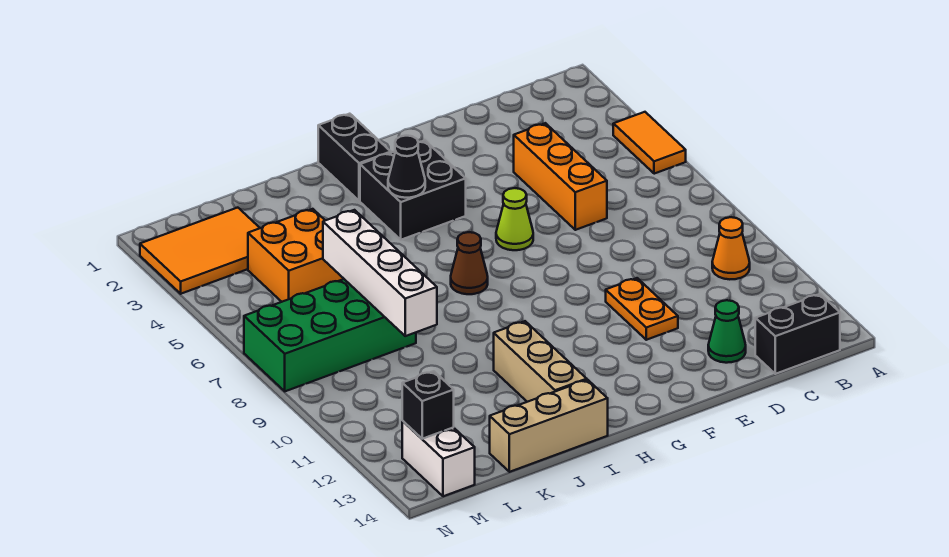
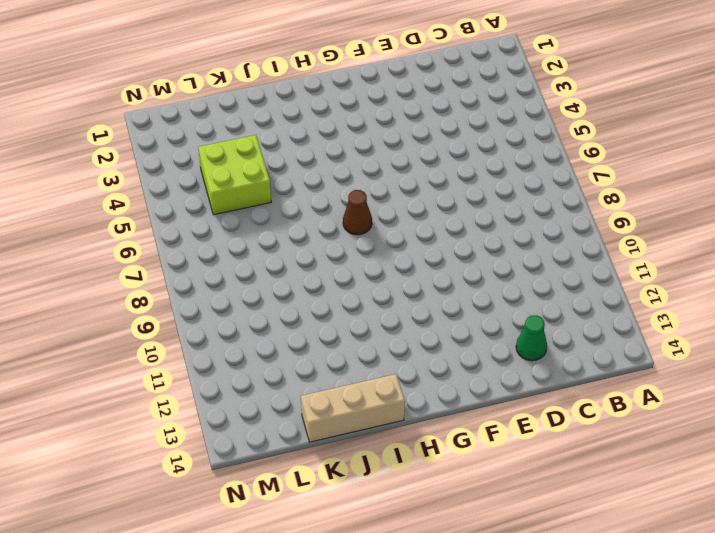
lime brick K4:L5 level 1 -> orange brick K4:L5 level 1
none -> orange tile A4:A5 level 1
none -> orange cone B10 level 1
none -> black brick B14:C14 level 1

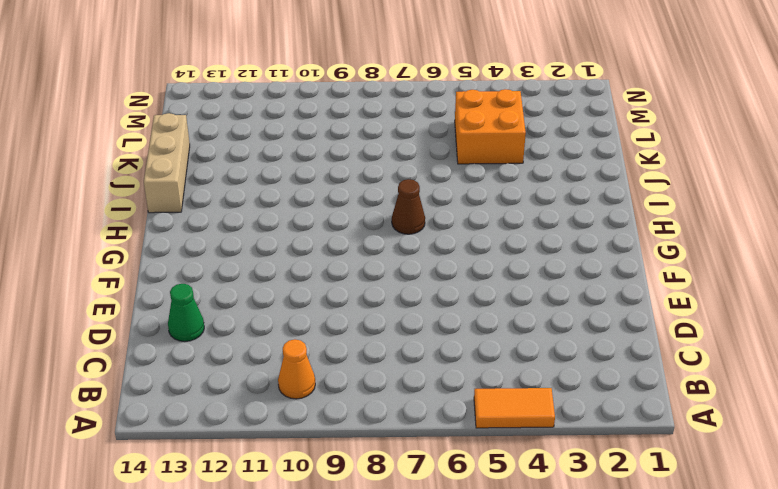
none -> black brick B14:C14 level 1
none -> orange brick D4:D6 level 1
none -> orange plate E10:E11 level 1

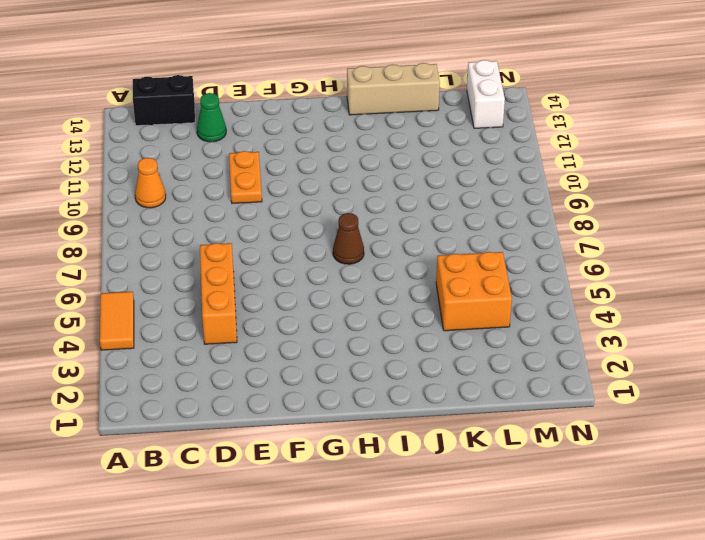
none -> lime cone F6 level 1
none -> black brick G3:H4 level 1
none -> black brick H1:H2 level 1

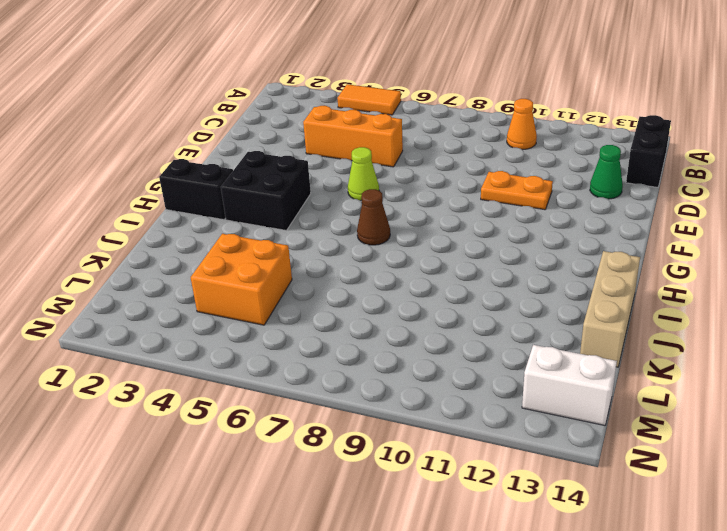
none -> tan brick I11:I13 level 1
none -> green brick K7:N8 level 1
none -> orange tile L2:N3 level 1

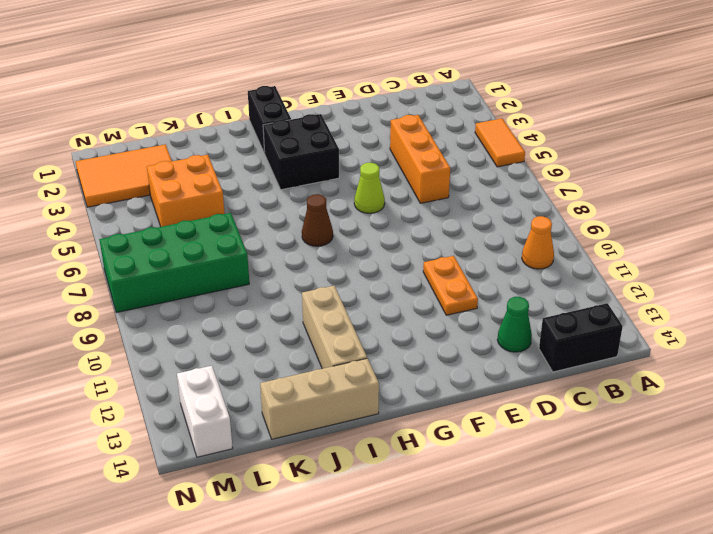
none -> black cone H4 level 2
none -> white brick K6:K9 level 2
none -> black brick M13 level 2

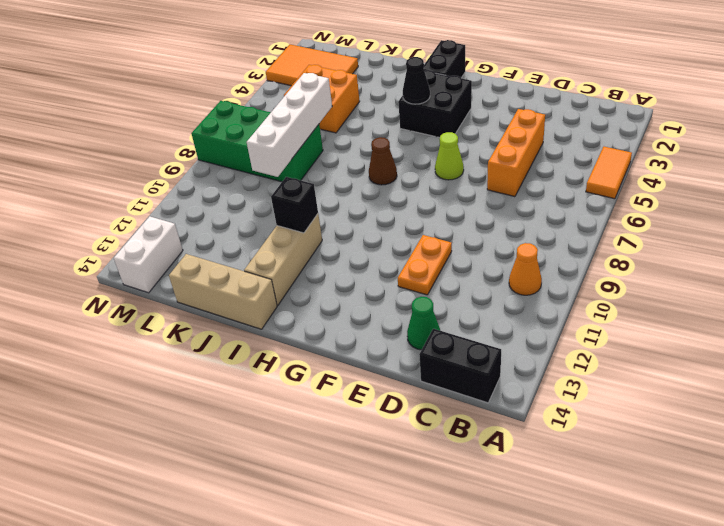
black brick I11 level 2 -> black brick M13 level 2

